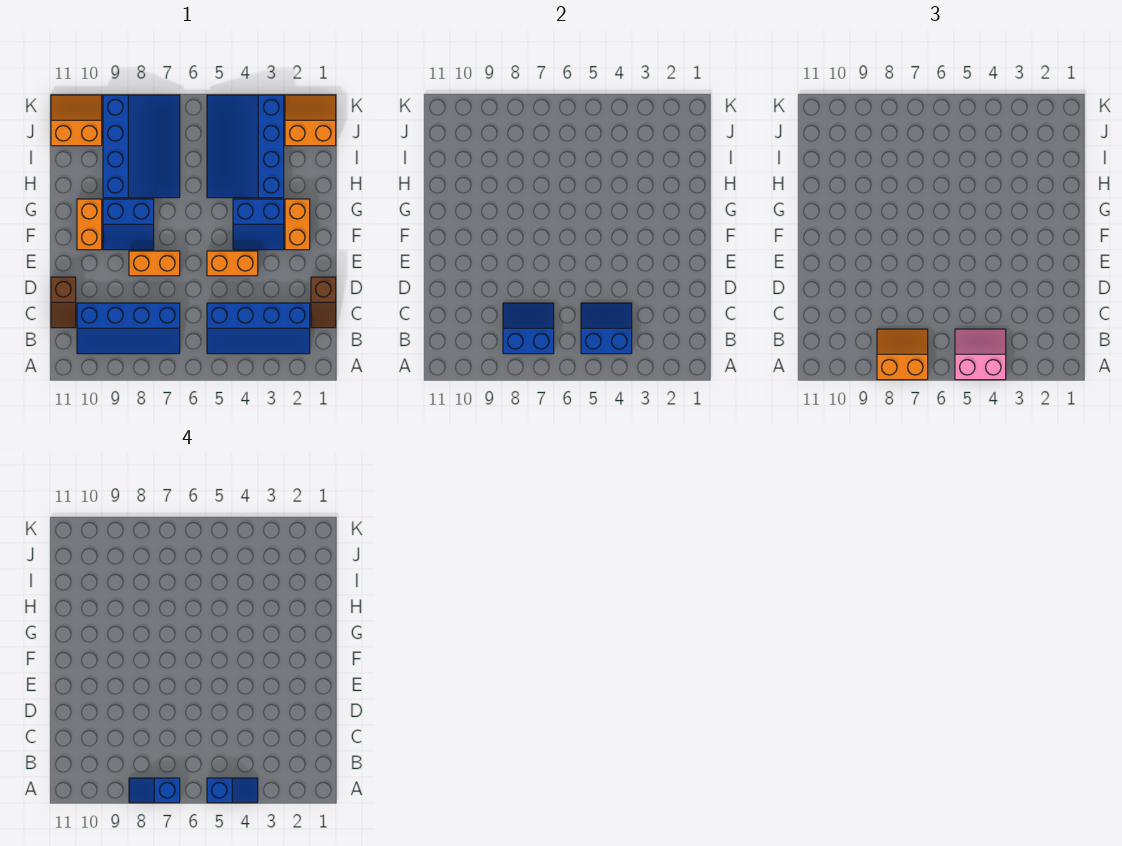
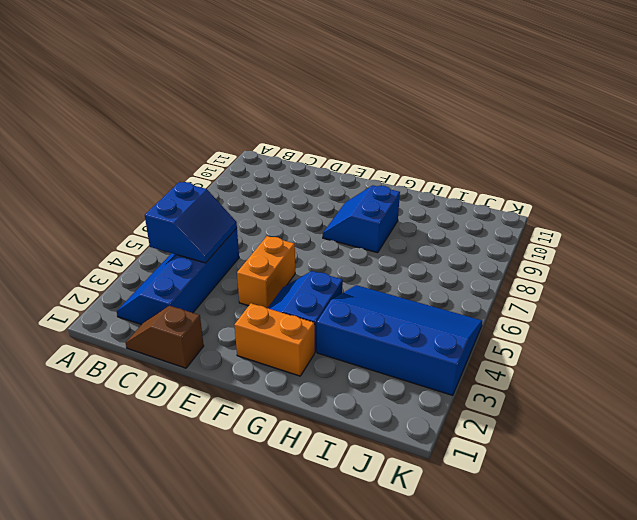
none -> blue slope B7:C10 level 1 top C
none -> brown slope C11:D11 level 1 top D
none -> orange brick E7:E8 level 1

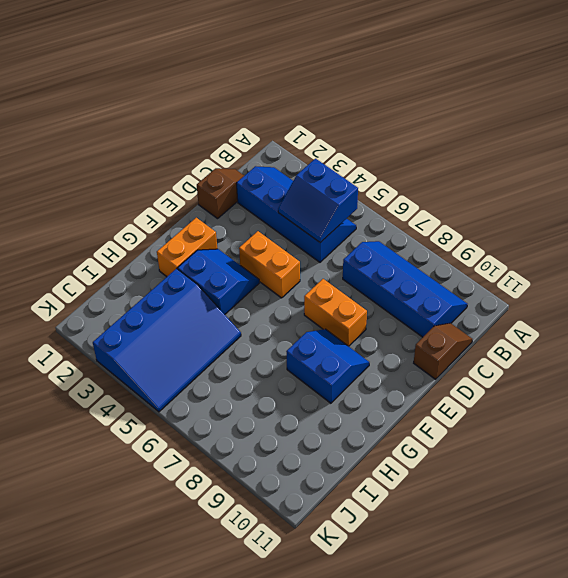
none -> orange brick F10:G10 level 1
none -> blue slope H7:K9 level 1 top 9
none -> orange slope J1:K2 level 1 top J

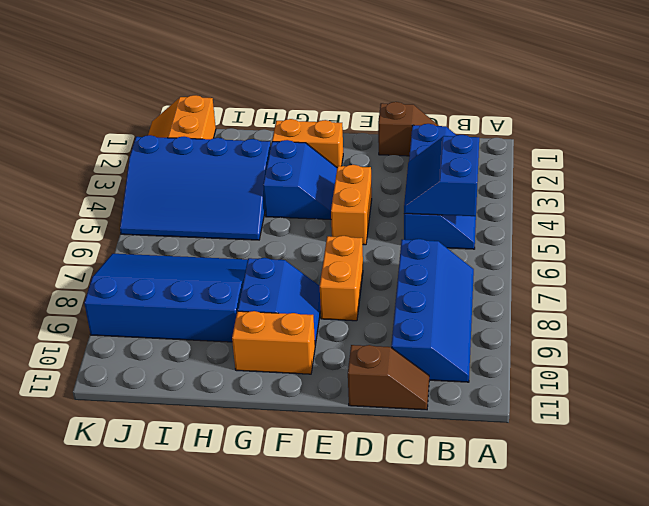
none -> orange slope J10:K11 level 1 top J
none -> blue slope B7:C8 level 2 top B
none -> pink slope A4:B5 level 3 top A

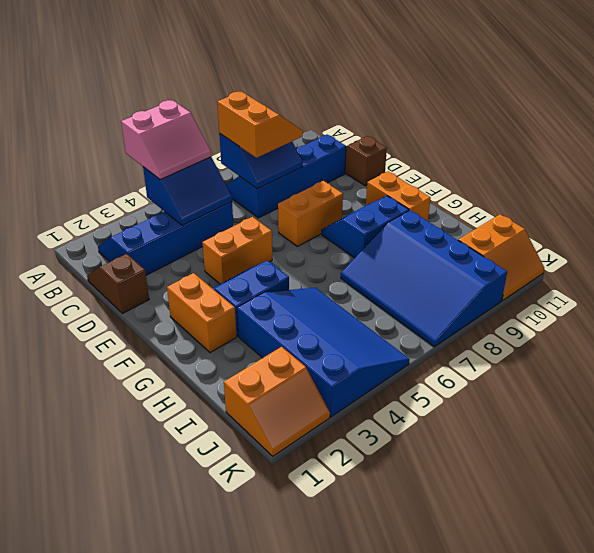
orange slope B7:C8 level 3 top 7 -> orange slope A7:B8 level 3 top A
none -> blue slope A4:A5 level 4 top 5
none -> blue slope A7:A8 level 4 top 7

